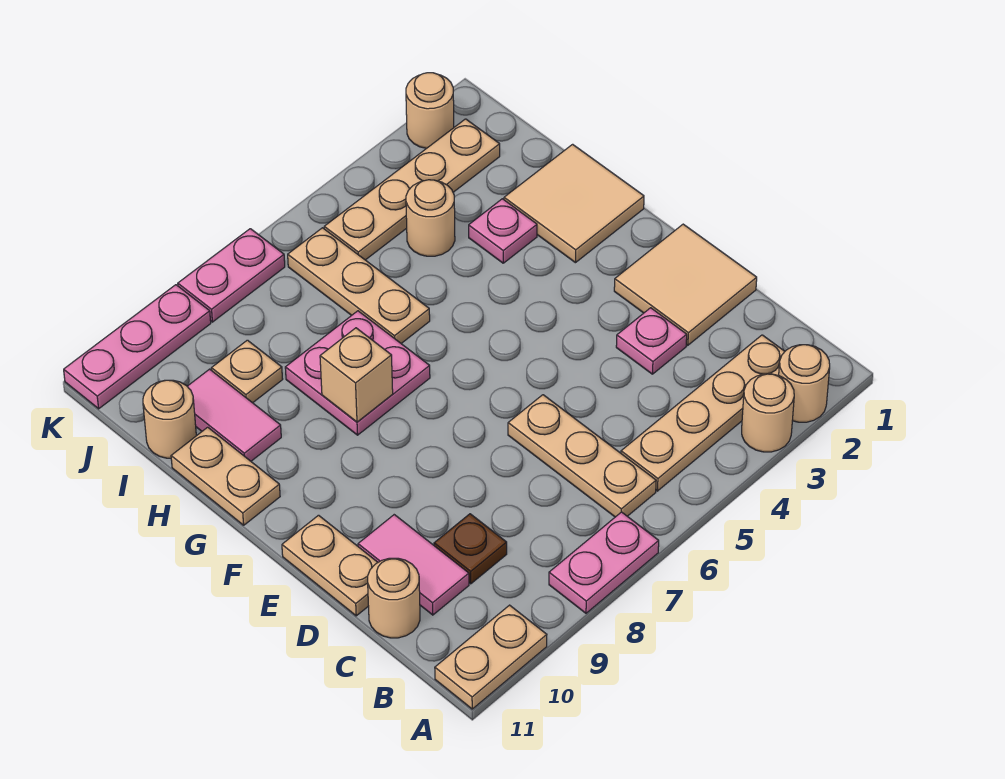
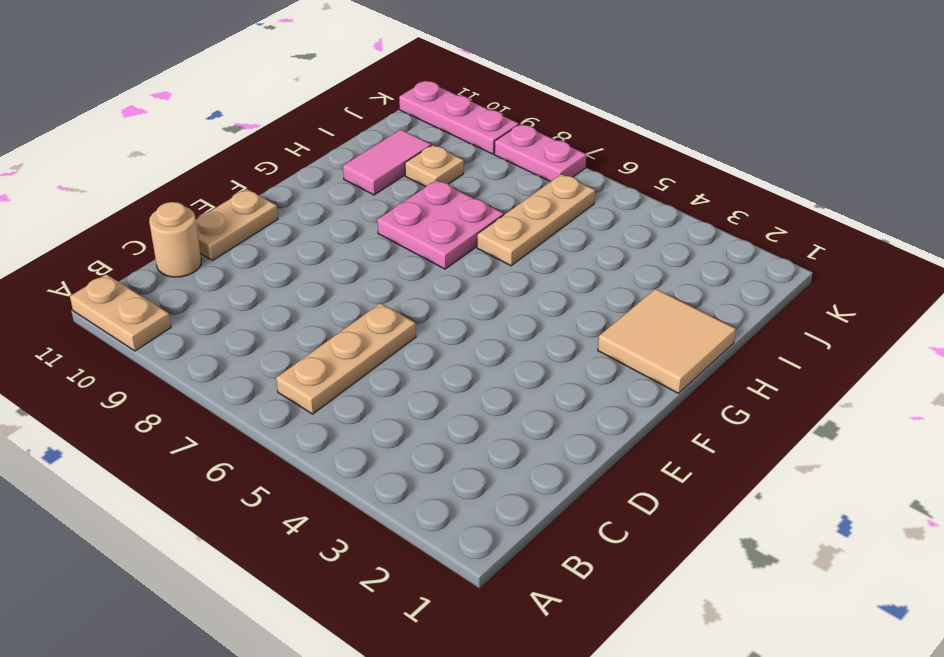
none -> tan round brick A2 level 1
none -> tan round brick A3 level 1
none -> pink plate A7:A8 level 1

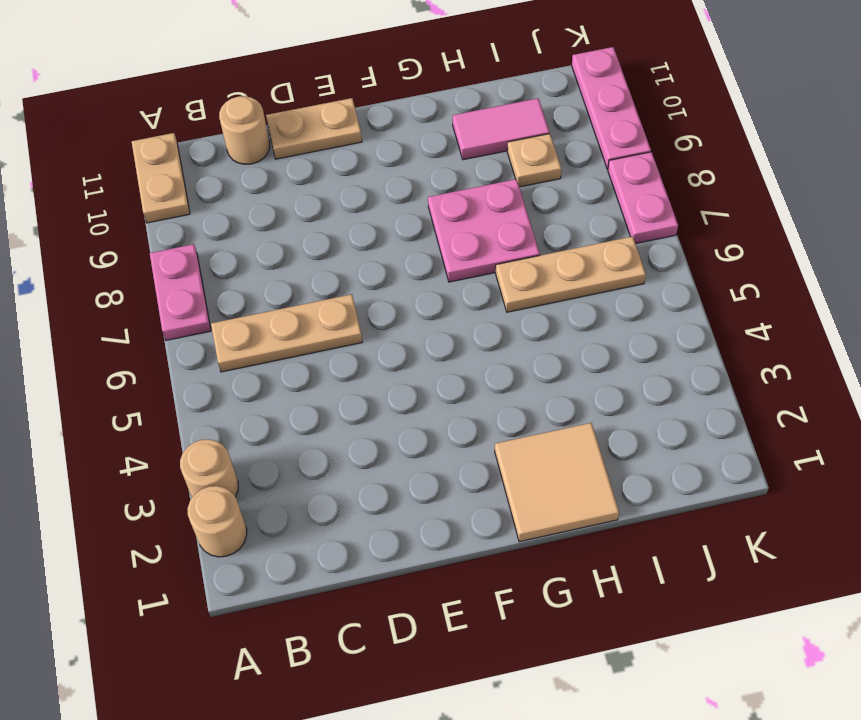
none -> tan plate B2:B5 level 1
none -> brown plate C9 level 1
none -> pink tile C10:D10 level 1

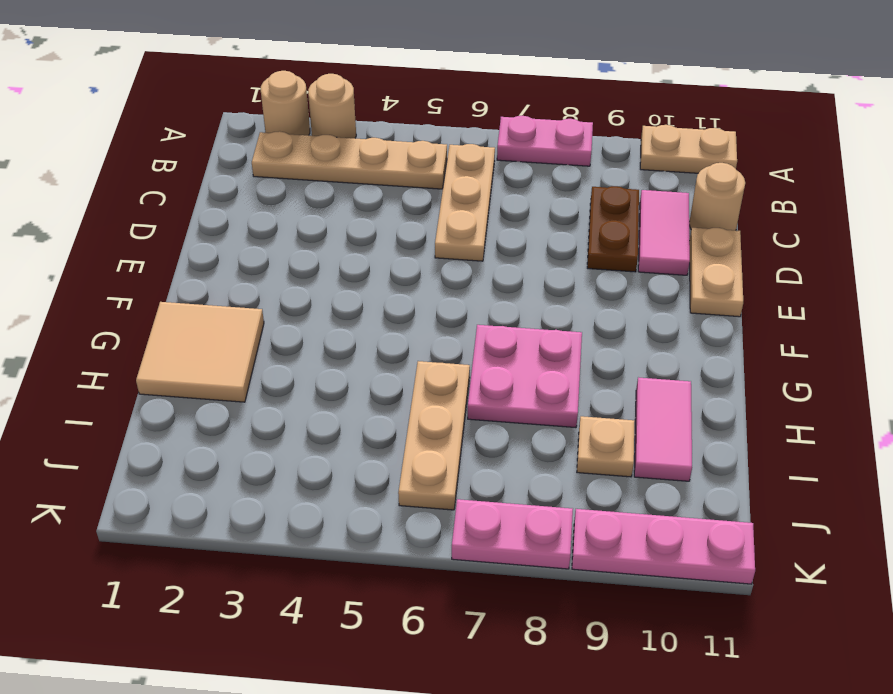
brown plate C9:D9 level 1 -> brown plate C9 level 1
none -> tan tile D1:E2 level 1
none -> pink plate D3 level 1
none -> tan plate G11:H11 level 1

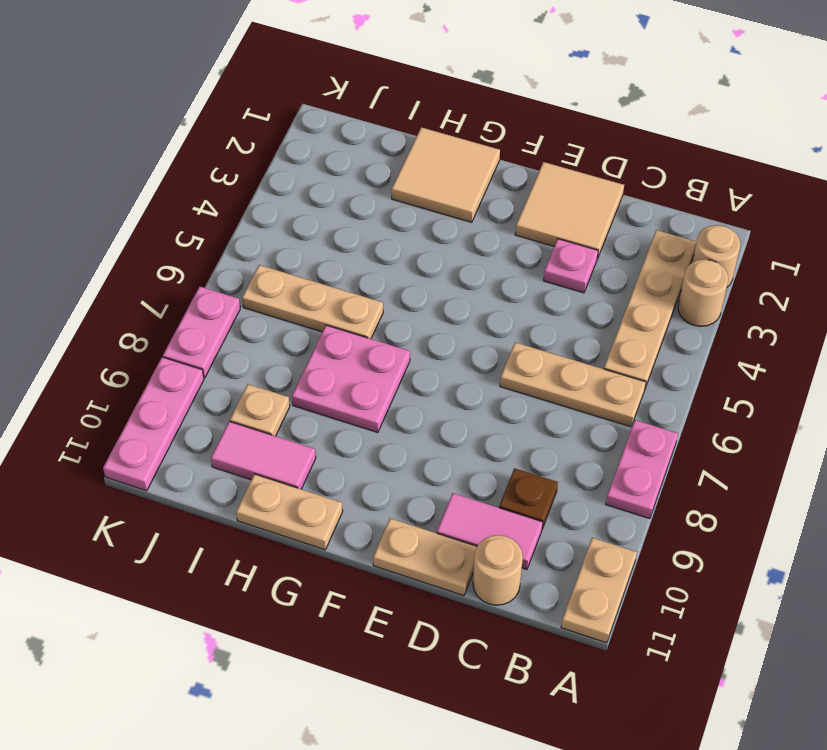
none -> pink plate H3 level 1
none -> tan round brick I4 level 1
none -> tan round brick I11 level 1

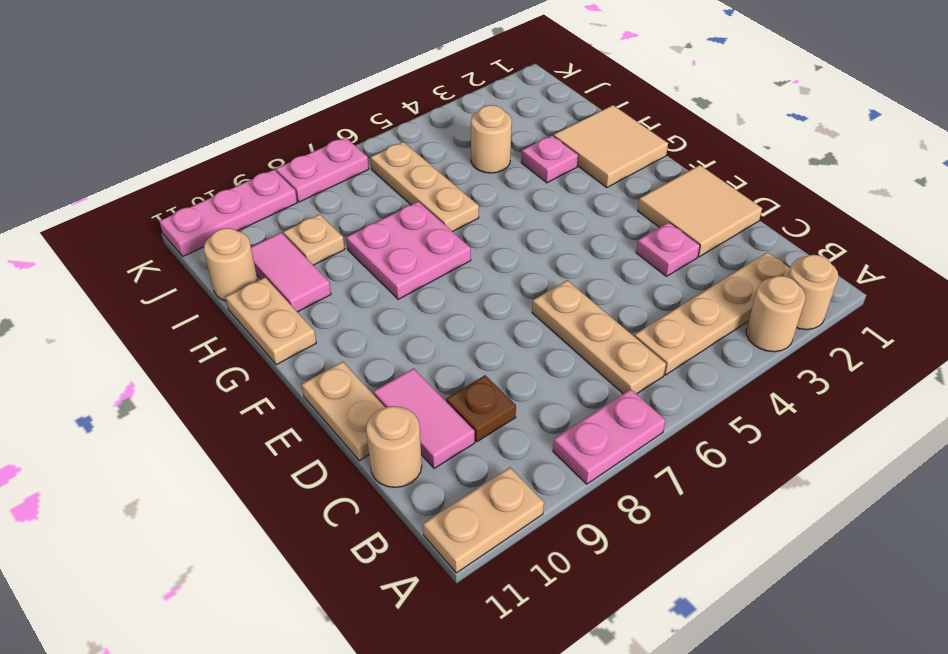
none -> tan plate J2:J5 level 1
none -> tan round brick K2 level 1
none -> tan brick G8 level 2

